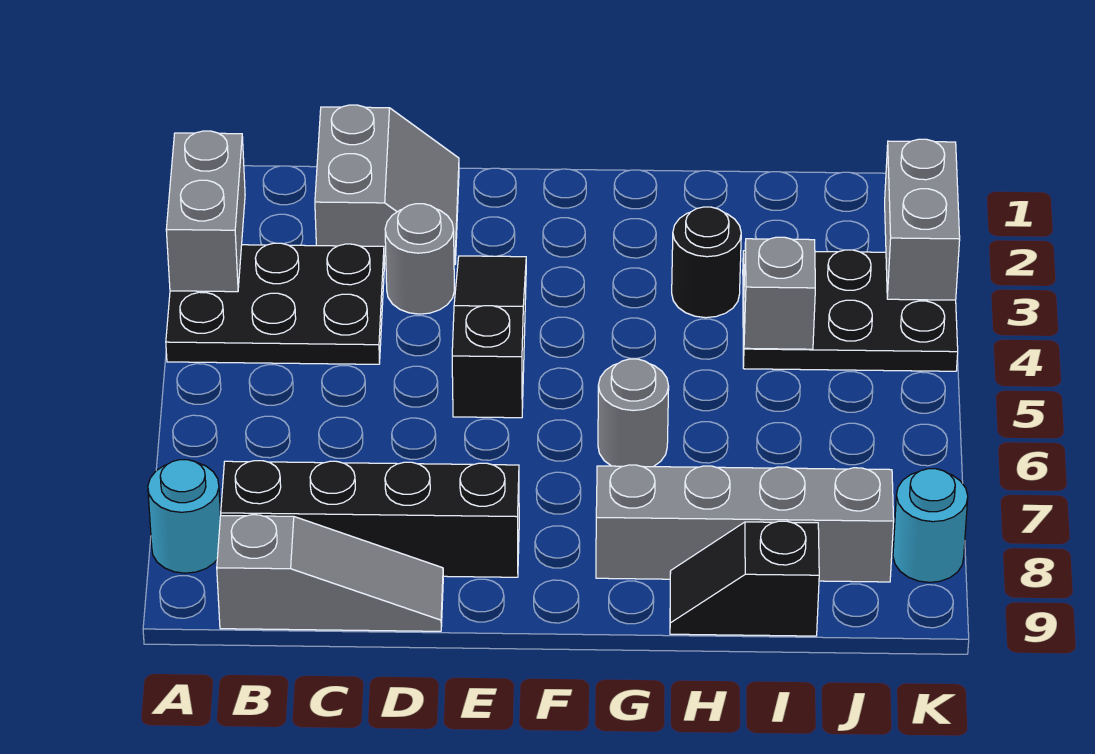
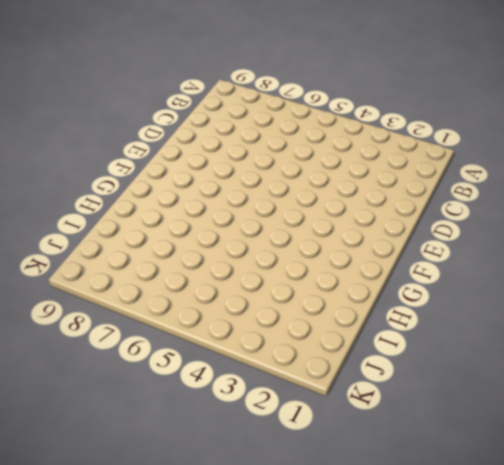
none -> black plate A3:C4 level 1
none -> cyan round brick A8 level 1
none -> black brick B8:E8 level 1

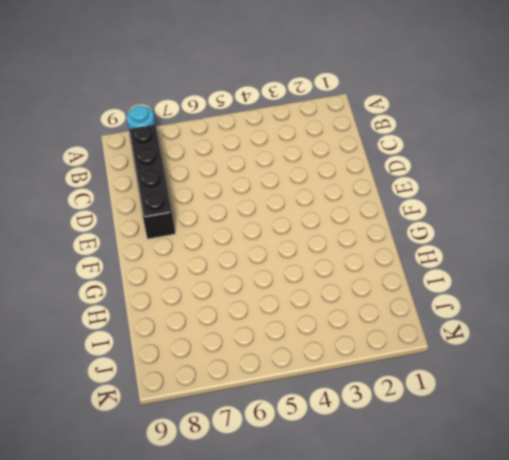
none -> black plate A3:C4 level 1
none -> grey slope B9:D9 level 1 top B
none -> grey slope C1:D2 level 1 top C

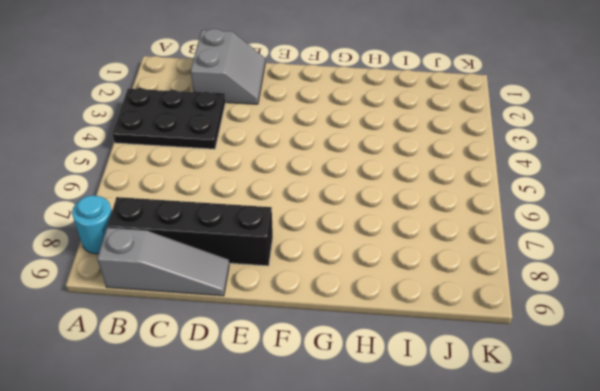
none -> grey round brick D3 level 1
none -> black slope E3:E5 level 1 top 5
none -> grey round brick G6 level 1

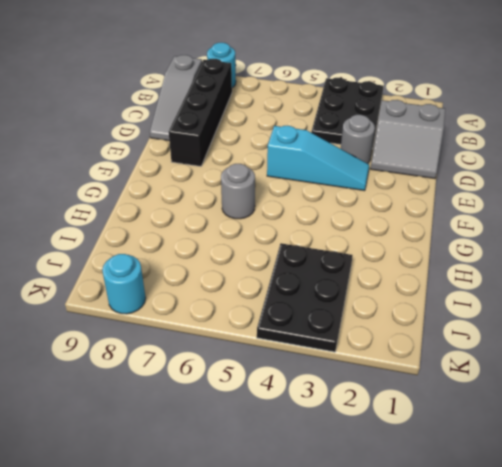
cyan slope E3:E5 level 1 top 5 -> black slope E3:E5 level 1 top 5
none -> grey brick G8:J8 level 1
none -> black round brick H3 level 1
none -> black slope H9:I9 level 1 top I

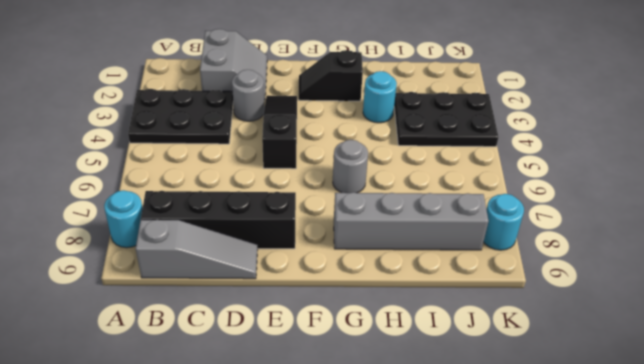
black slope F2:G2 level 1 top G -> black slope H9:I9 level 1 top I
cyan round brick H3 level 1 -> black round brick H3 level 1
none -> grey brick A2:A3 level 2
none -> grey brick I4 level 2
none -> grey brick K2:K3 level 2

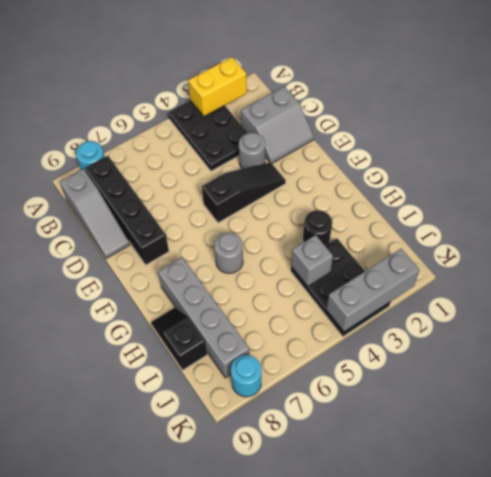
yellow brick A2:A3 level 2 -> grey brick A2:A3 level 2
grey brick K2:K4 level 2 -> grey brick K2:K3 level 2

